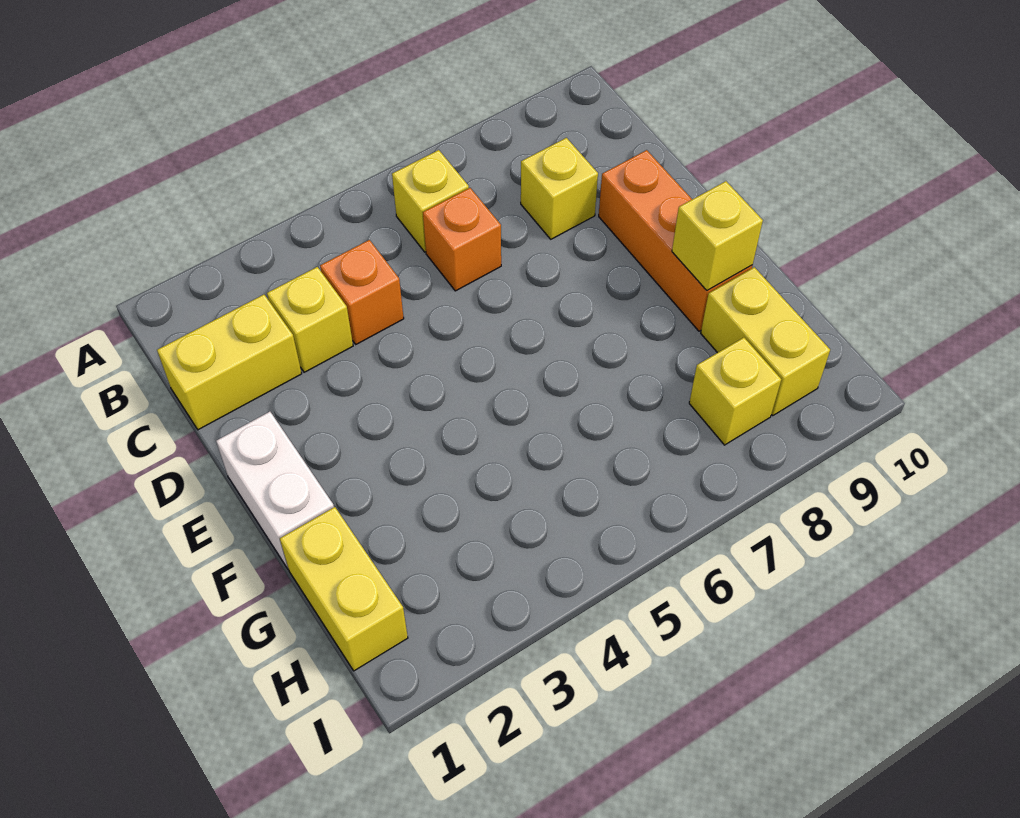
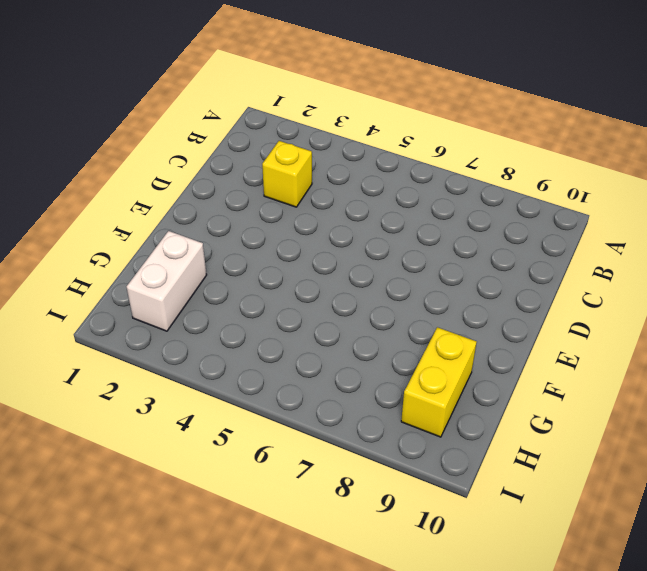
white brick G2:H2 level 1 -> white brick E1:F1 level 1
none -> yellow brick B6 level 1
none -> yellow brick C1:C2 level 1
none -> orange brick C4 level 1

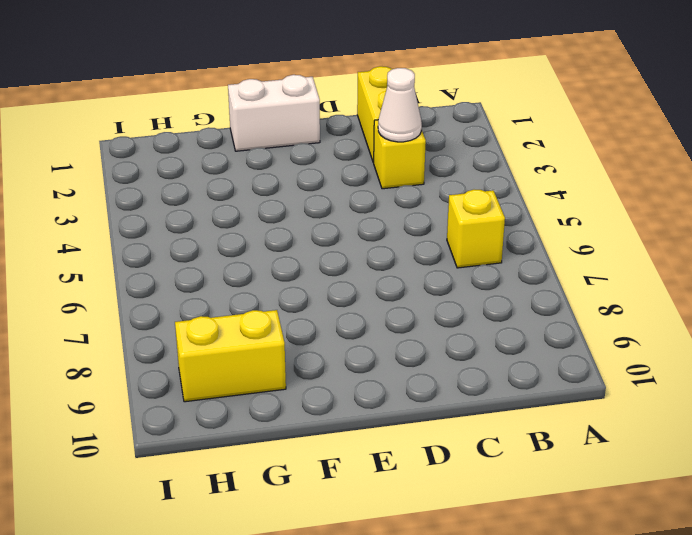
white cone C3 level 2 -> none
none -> orange brick C4 level 1
none -> orange brick C6 level 1
none -> yellow brick C8 level 1

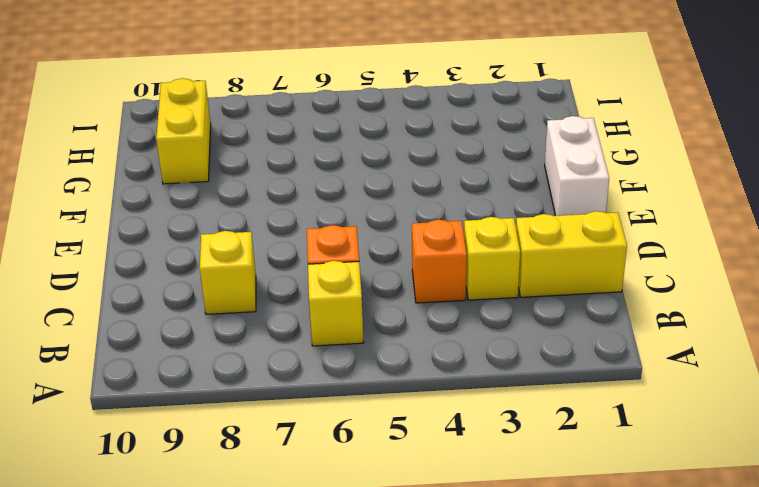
none -> orange brick D9:F9 level 1
none -> yellow brick G1:H1 level 1
none -> yellow brick H8 level 1

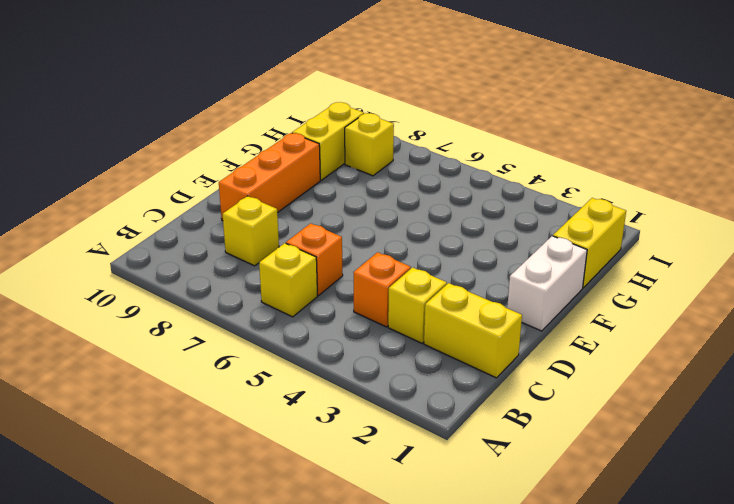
none -> yellow brick F9 level 2

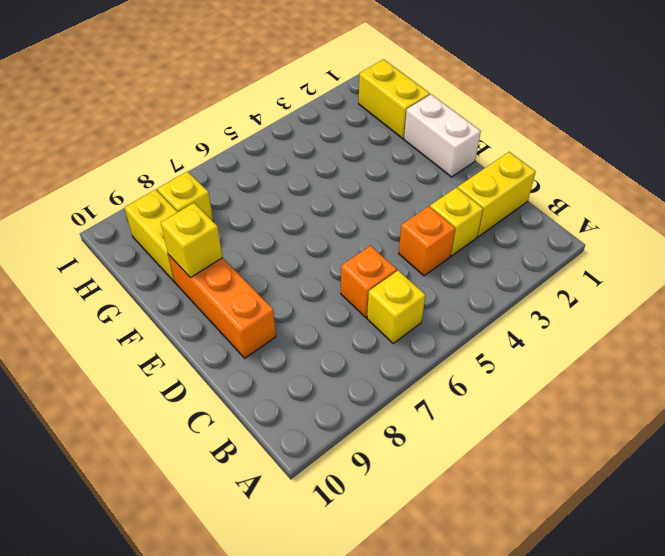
none -> yellow brick C8 level 1

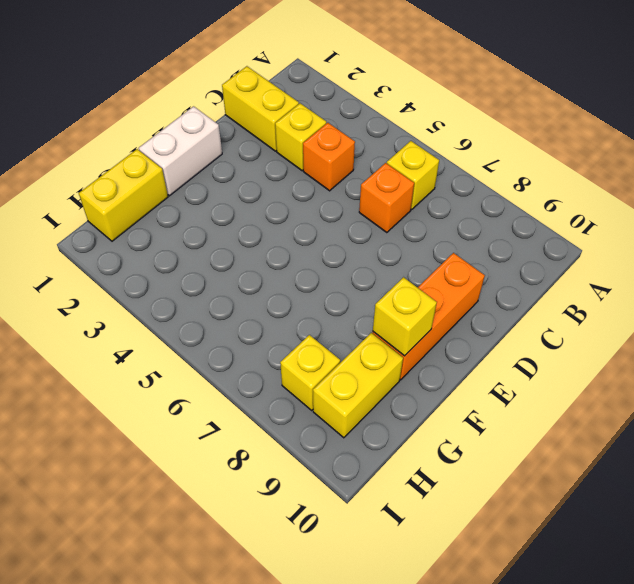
none -> yellow brick C8 level 1

